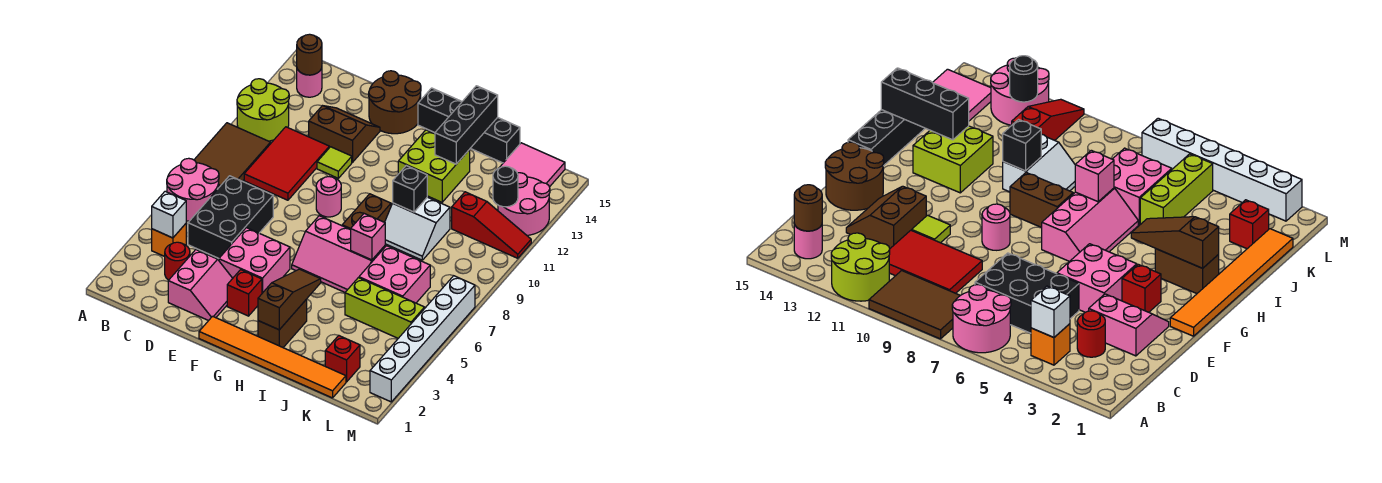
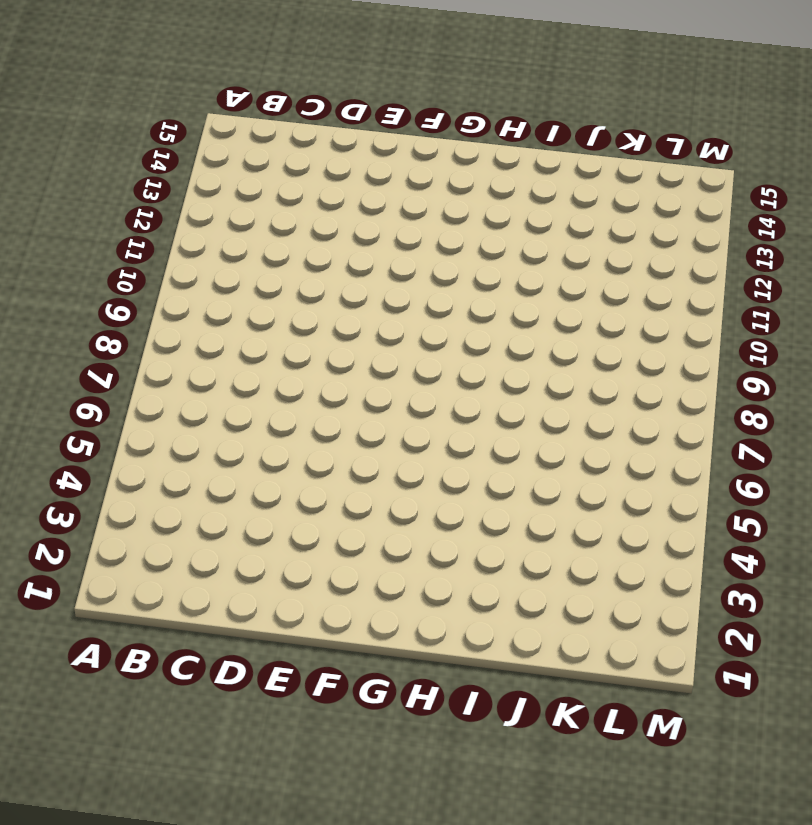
none -> pink round brick A6:B7 level 1
none -> brown tile A8:B10 level 1
none -> lime round brick A11:B12 level 1
none -> orange brick B4 level 1

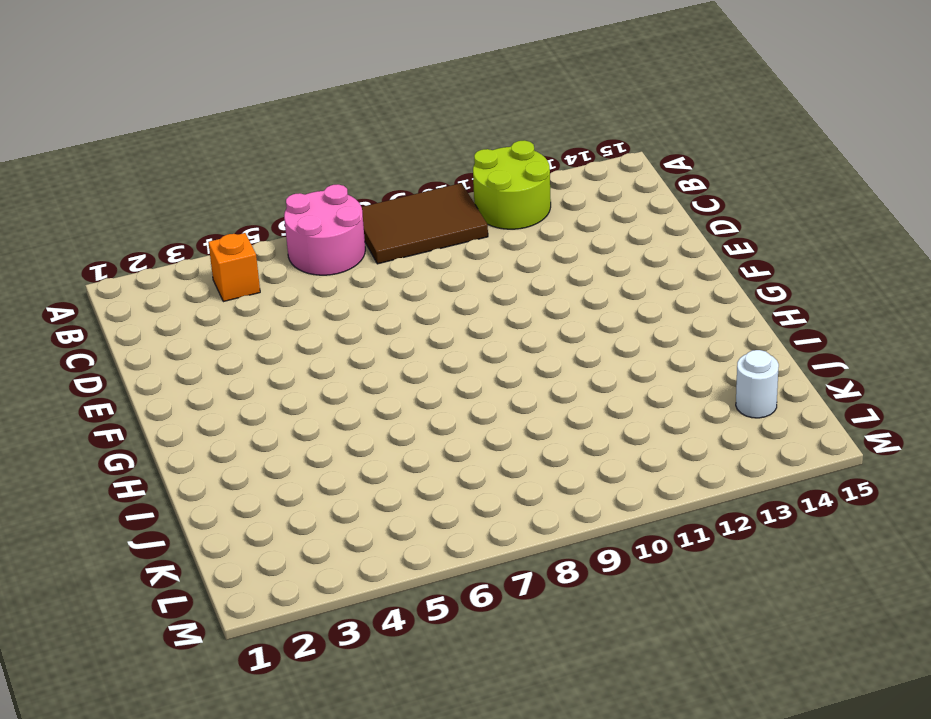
white round brick K14 level 1 -> pink tile K14:L15 level 1
none -> pink round brick B14 level 1
none -> red round brick C3 level 1
none -> black brick C5:D7 level 1
none -> red tile C9:D11 level 1

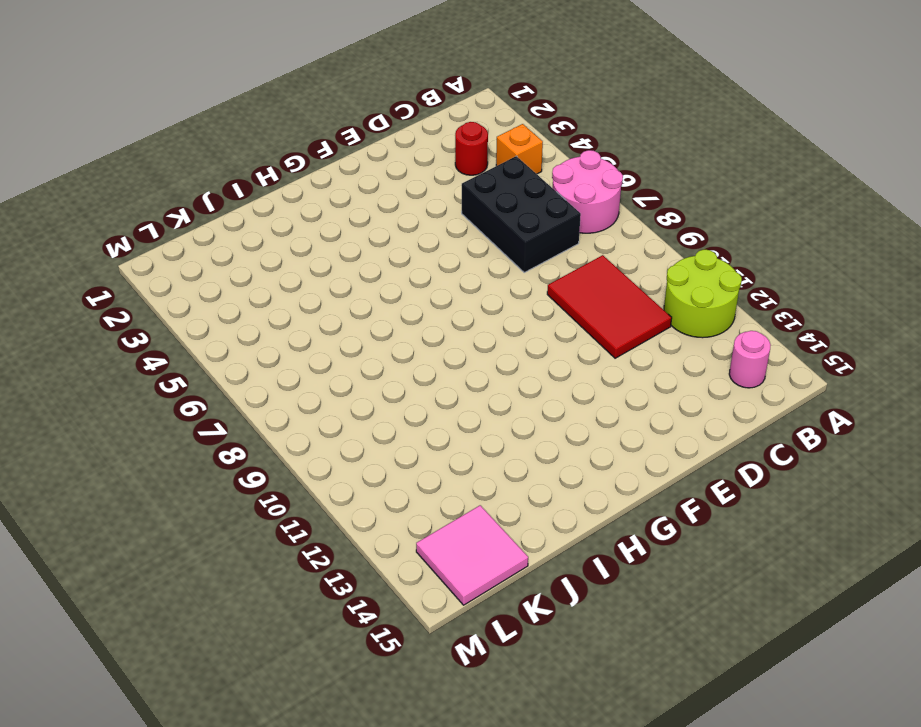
none -> brown tile A8:B10 level 1
none -> pink slope D2:E3 level 1 top D
none -> brown slope D12:E13 level 1 top 12
none -> pink brick E4:F5 level 1

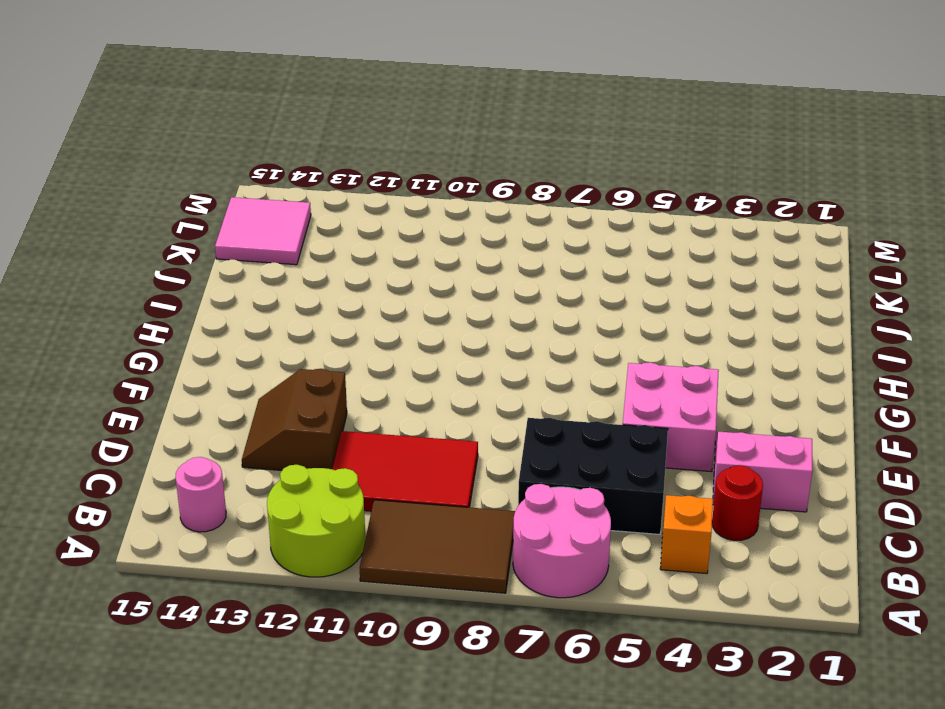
none -> lime tile E11 level 1
none -> brown round brick E14:F15 level 1
none -> orange tile F1:K1 level 1
none -> red brick F3 level 1

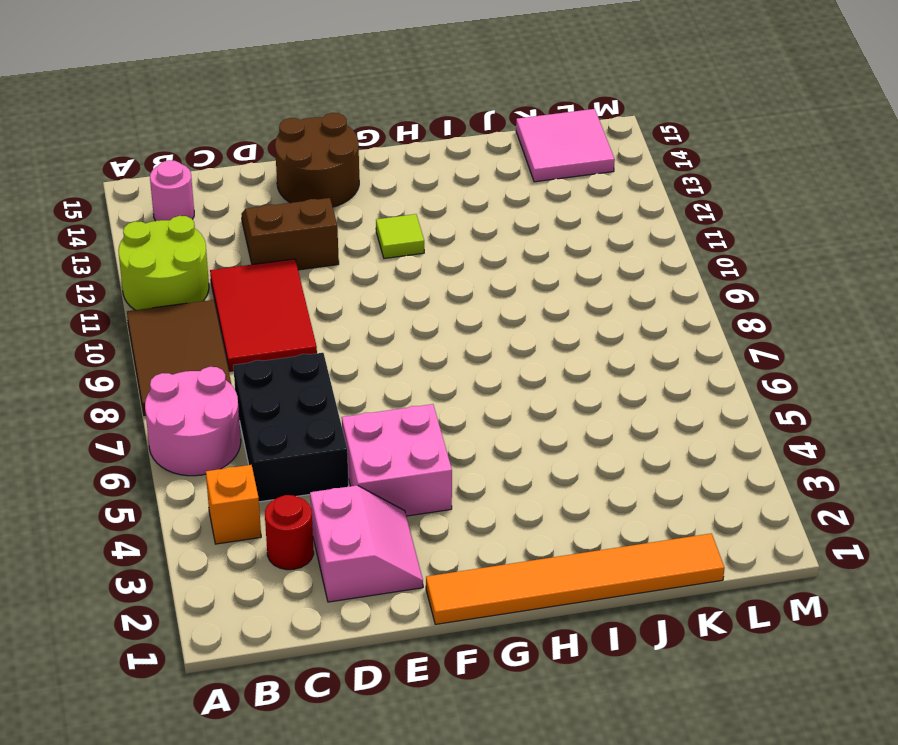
lime tile G12 level 1 -> lime tile E11 level 1
none -> red brick F3 level 1
none -> pink round brick F9 level 1
none -> pink slope G6:I7 level 1 top 7
none -> black brick G15:J15 level 1

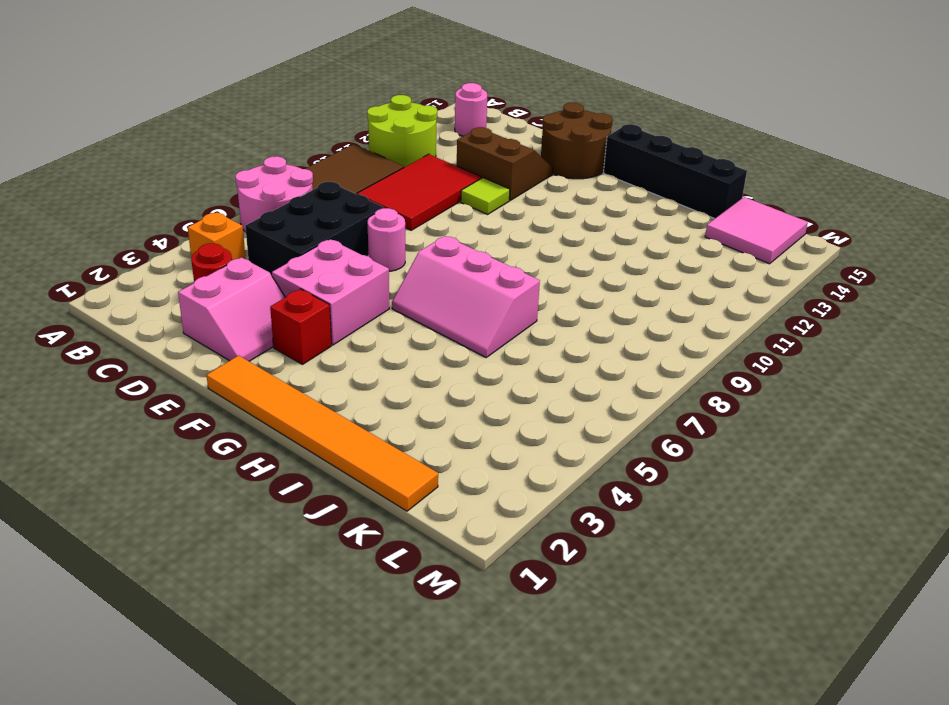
pink round brick E7 level 1 -> pink round brick F9 level 1
none -> brown brick H2:H3 level 1
none -> brown brick H8:H9 level 1
none -> lime brick H12:I13 level 1
none -> white slope I9:J10 level 1 top 10

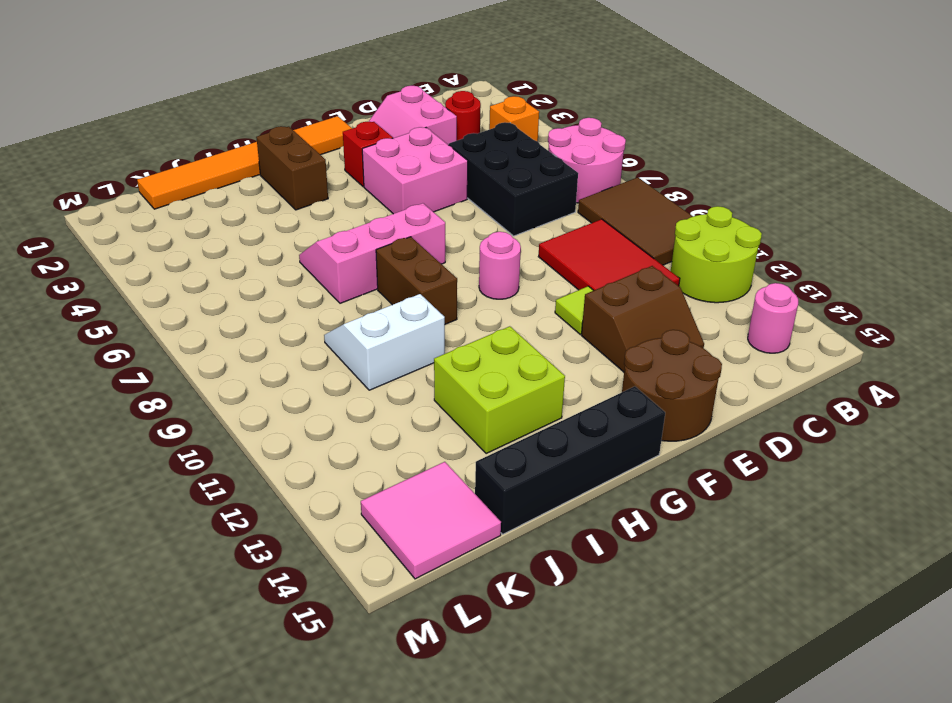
none -> lime brick J5:L5 level 1
none -> pink brick J6:K7 level 1
none -> red brick K2 level 1
none -> red slope K11:M11 level 1 top K

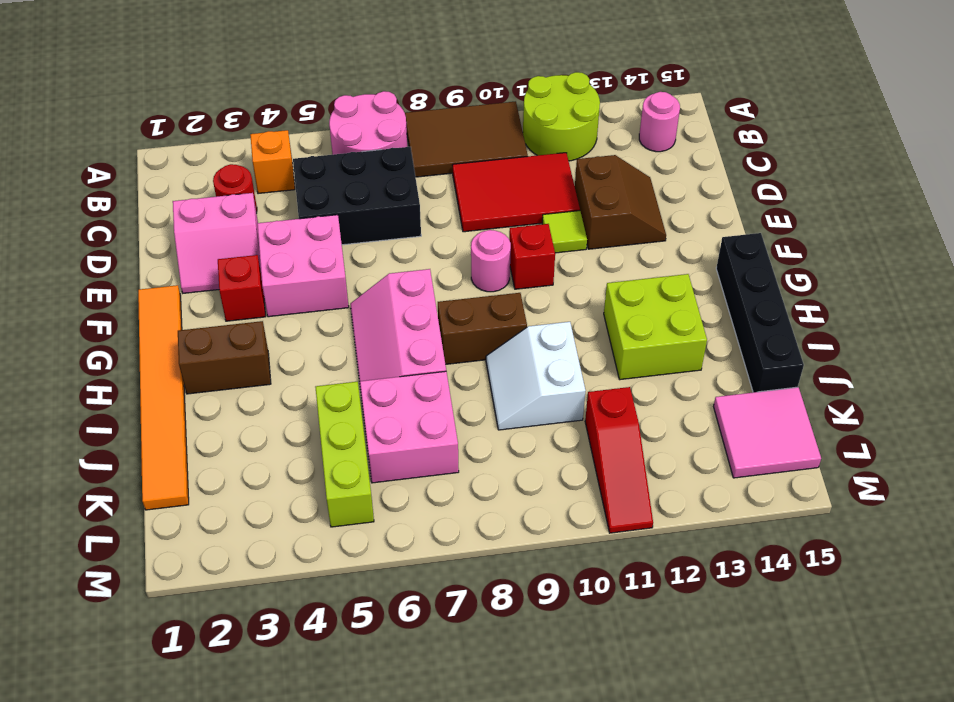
red brick F10 level 1 -> red brick K2 level 1
none -> brown round brick E14:F15 level 1
none -> pink round brick L12:M13 level 1
none -> white brick M2:M7 level 1
none -> white brick B4 level 2

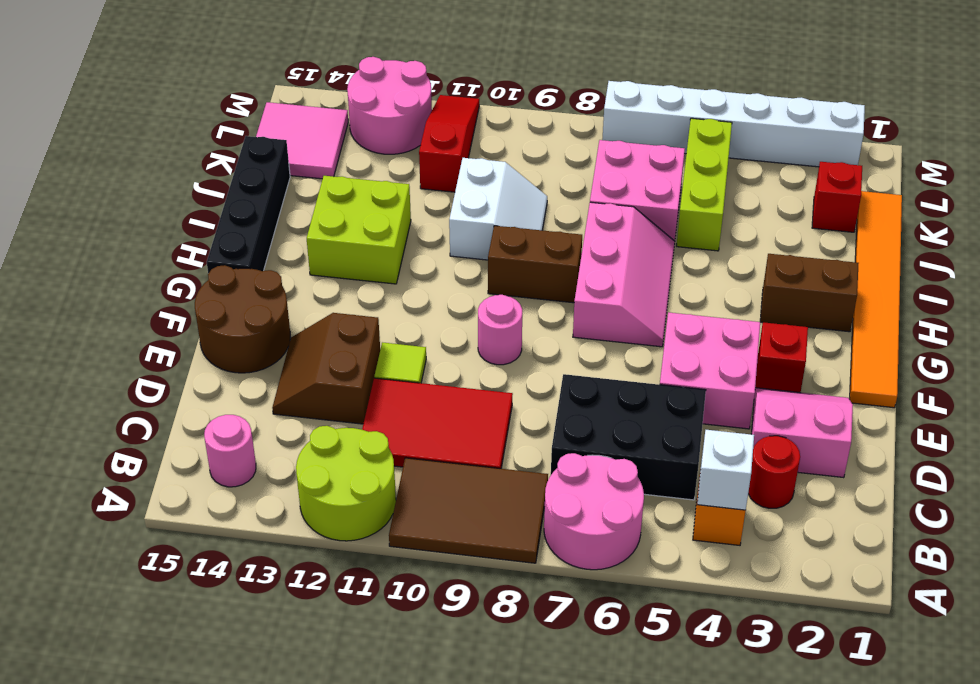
none -> brown round brick B14 level 2
none -> brown slope H2:H4 level 2 top 2
none -> pink brick I7 level 2
none -> black brick I10 level 2

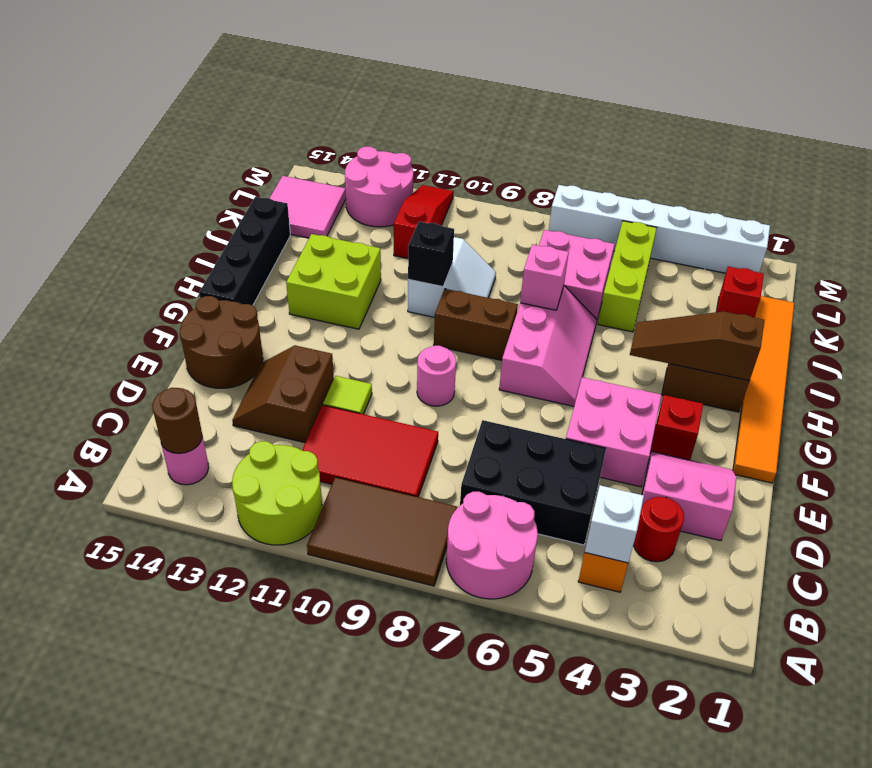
none -> black brick I13:I15 level 2
none -> black round brick L12 level 2

